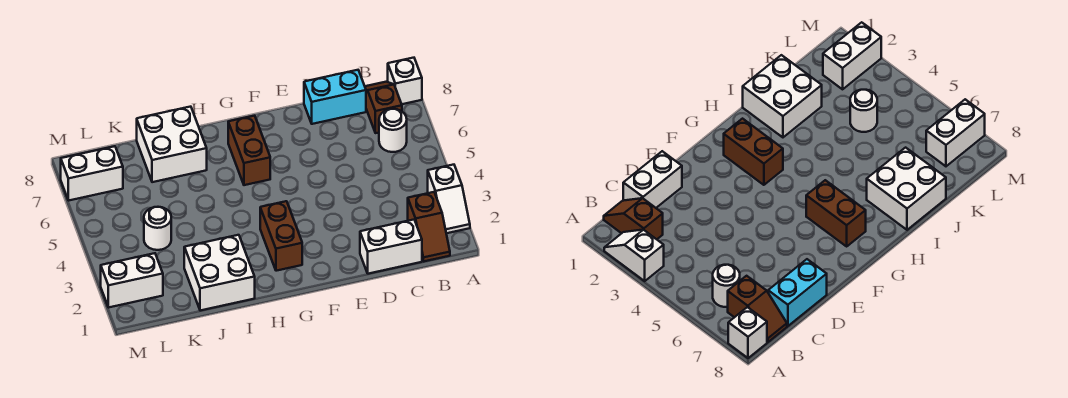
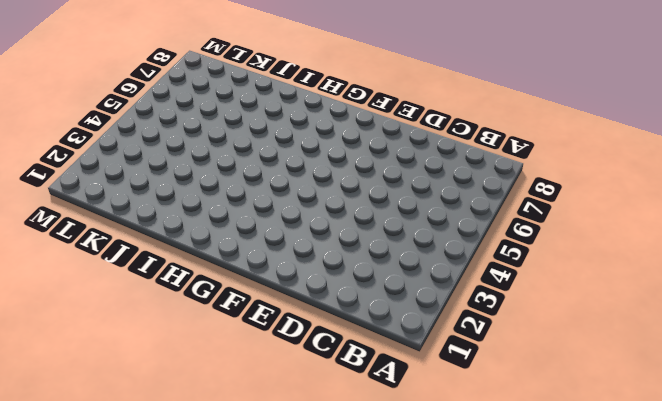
none -> white slope A2:A3 level 1 top 3
none -> white brick A8 level 1
none -> brown slope B1:B2 level 1 top 2

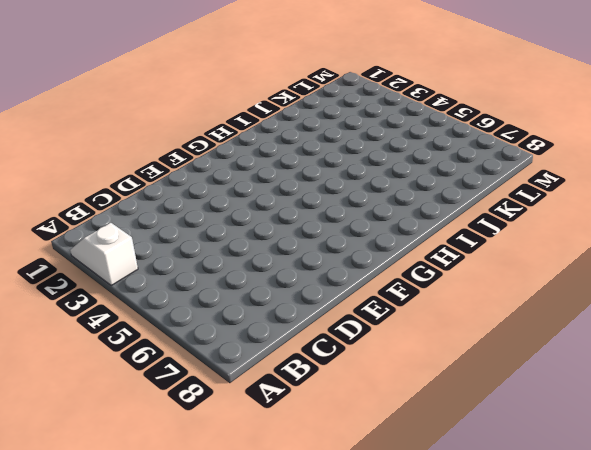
none -> white brick A8 level 1
none -> brown slope B1:B2 level 1 top 2
none -> white round brick B6 level 1

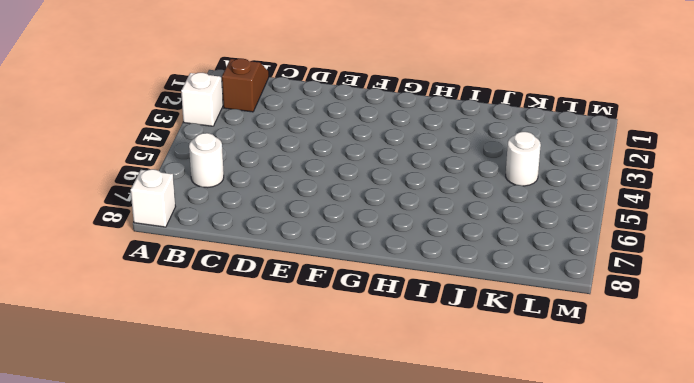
none -> brown slope B7:B8 level 1 top 7
none -> white brick C1:D1 level 1
none -> cyan brick C8:D8 level 1

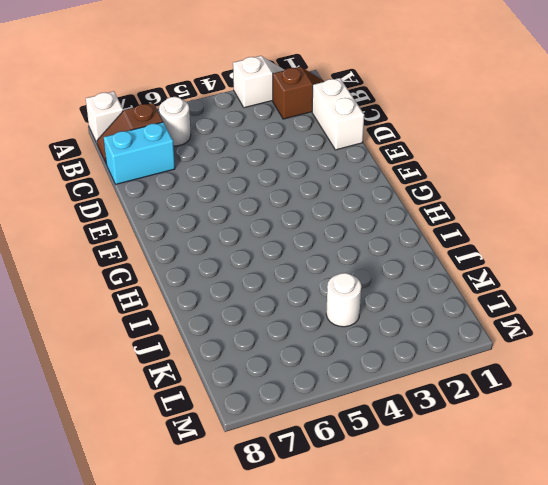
cyan brick C7:C8 level 1 -> cyan brick C8:D8 level 1
none -> brown brick G2:G3 level 1
none -> brown brick G6:G7 level 1
none -> white brick I1:J2 level 1

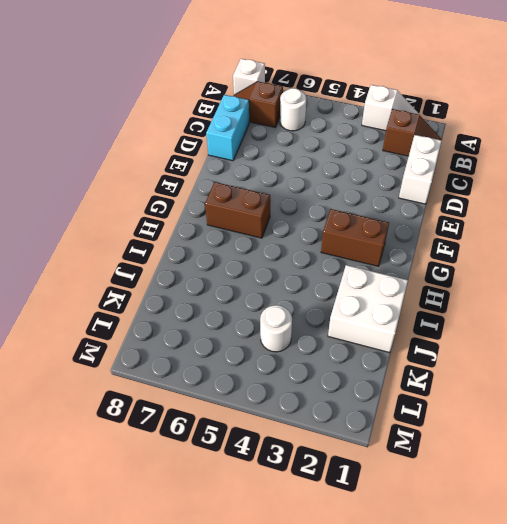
none -> white brick I7:J8 level 1
none -> white brick L2:M2 level 1
none -> white brick L7:M7 level 1

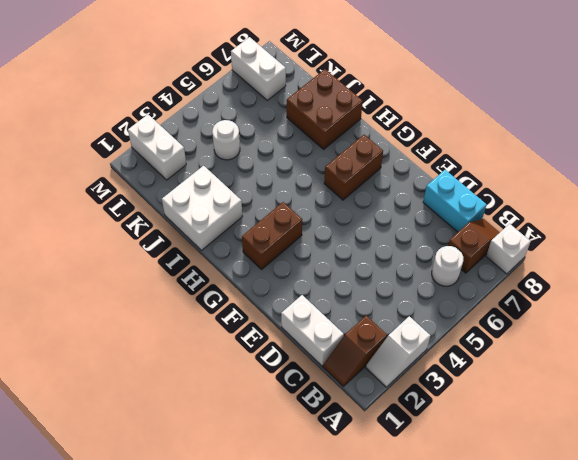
brown brick I7:J8 level 1 -> white brick I7:J8 level 1

